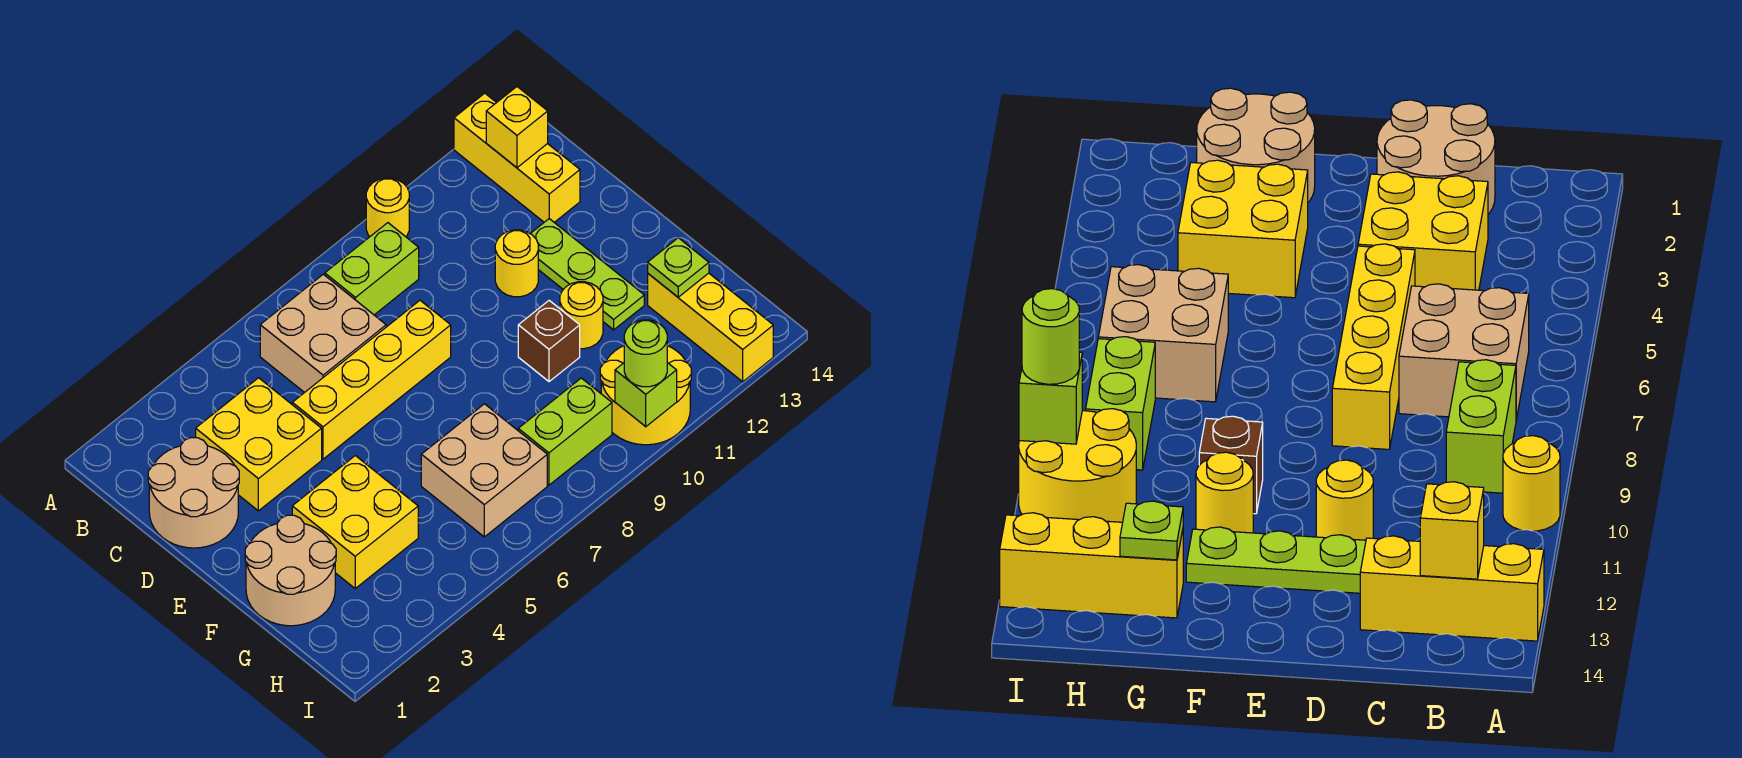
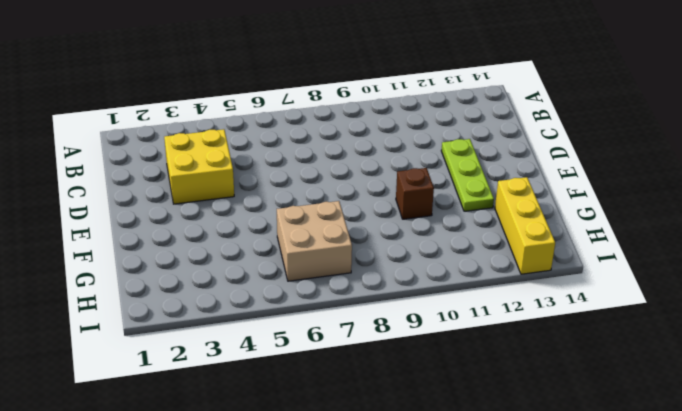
none -> yellow round brick A10 level 1
none -> yellow brick A13:C13 level 1
none -> tan brick B6:C7 level 1

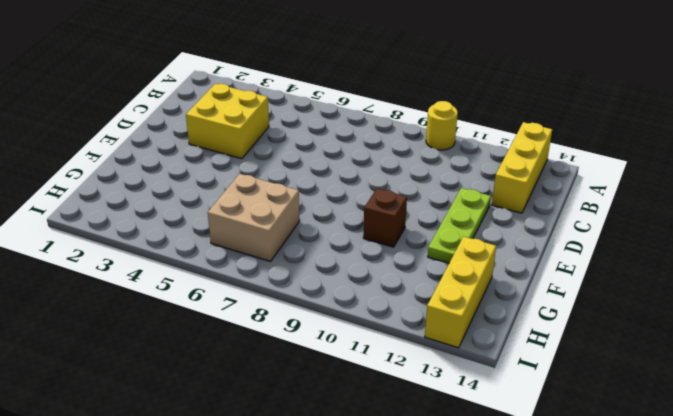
none -> tan brick B6:C7 level 1
none -> lime brick B8:B9 level 1
none -> tan round brick C1:D2 level 1

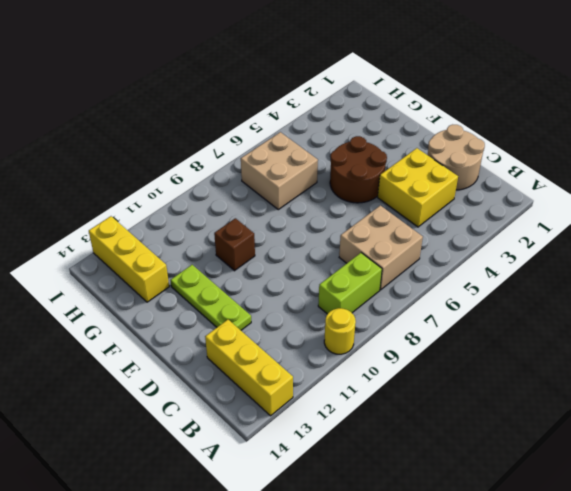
brown round brick E4:F5 level 1 -> yellow brick F3:G4 level 1
none -> yellow brick D5:D8 level 1
none -> yellow round brick D11 level 1
none -> tan round brick F1:G2 level 1

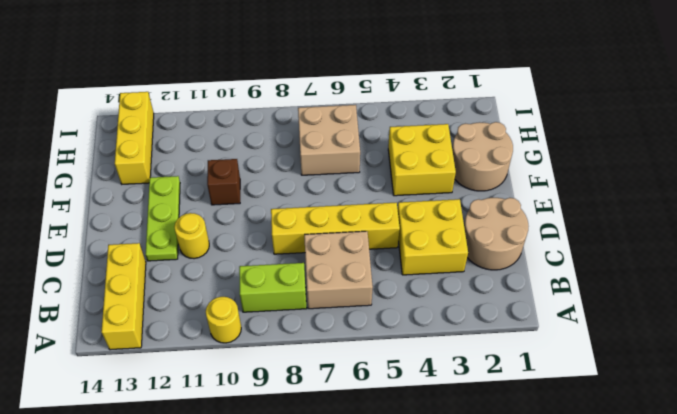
none -> yellow round brick F11 level 1
none -> lime brick H8:H9 level 1
none -> yellow round brick H10:I11 level 1

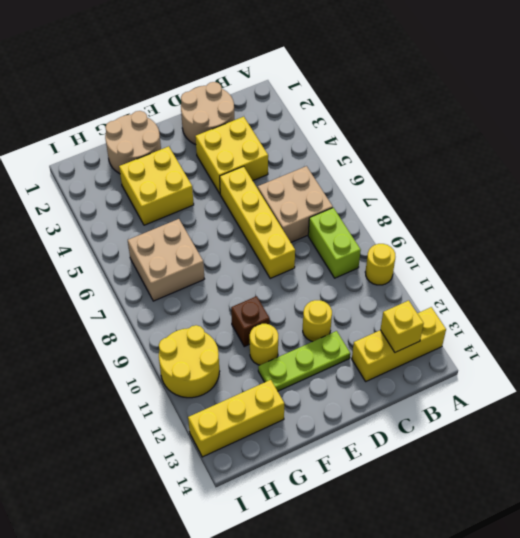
none -> lime brick H8:H9 level 1
none -> lime plate G13 level 2
none -> lime brick I10 level 2

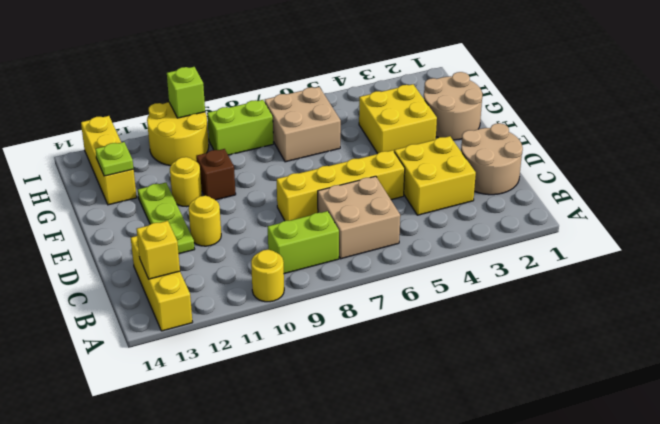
none -> lime round brick I10 level 3

